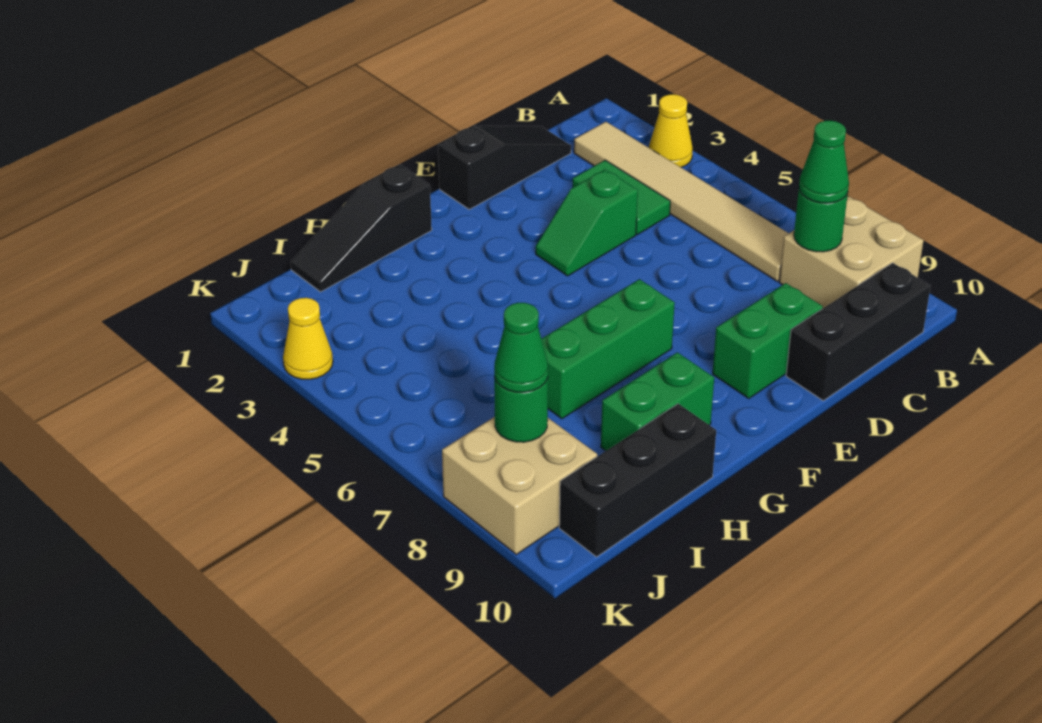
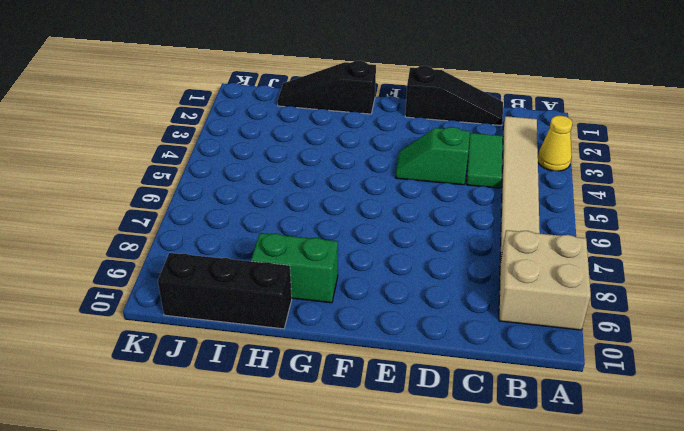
none -> black brick B10:D10 level 1
none -> green brick D9:E9 level 1
none -> green brick F7:H7 level 1

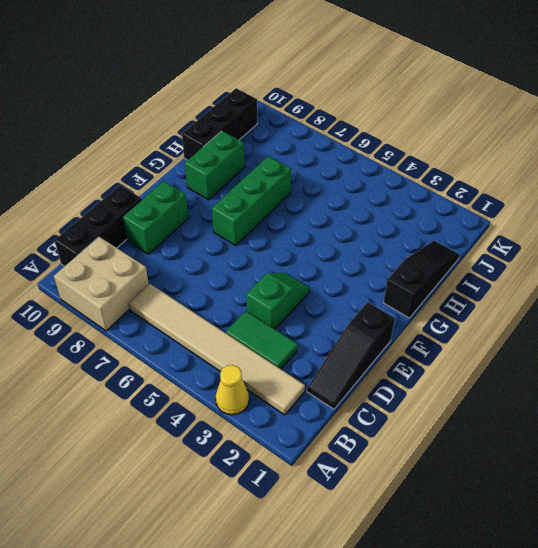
none -> tan brick J8:K9 level 1
none -> yellow cone K3 level 1
none -> green round brick B8 level 2

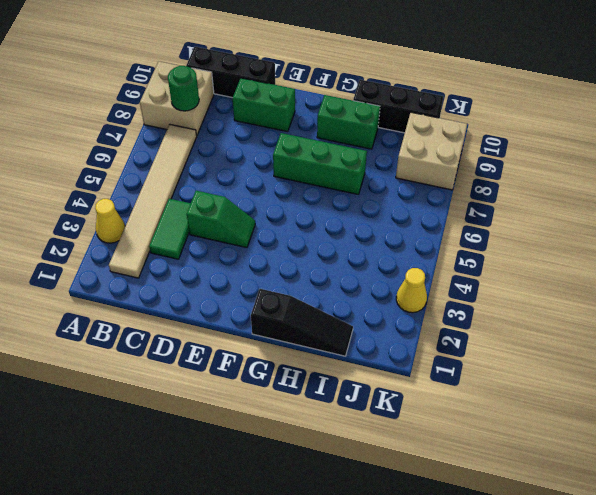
none -> black slope C1:E1 level 1 top E
none -> green round brick J8 level 2
none -> green cone B8 level 3

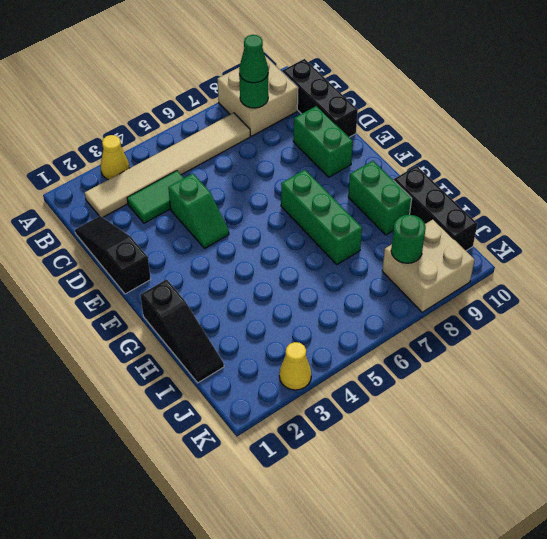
none -> green cone J8 level 3

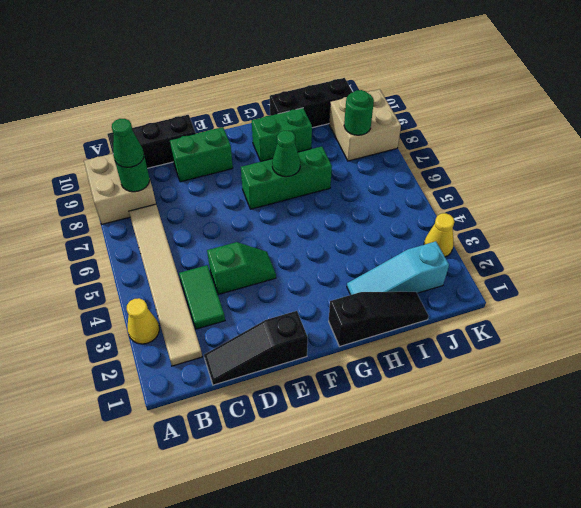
green cone G7 level 2 -> green cone J8 level 3
cyan slope H2:J2 level 1 top J -> none

